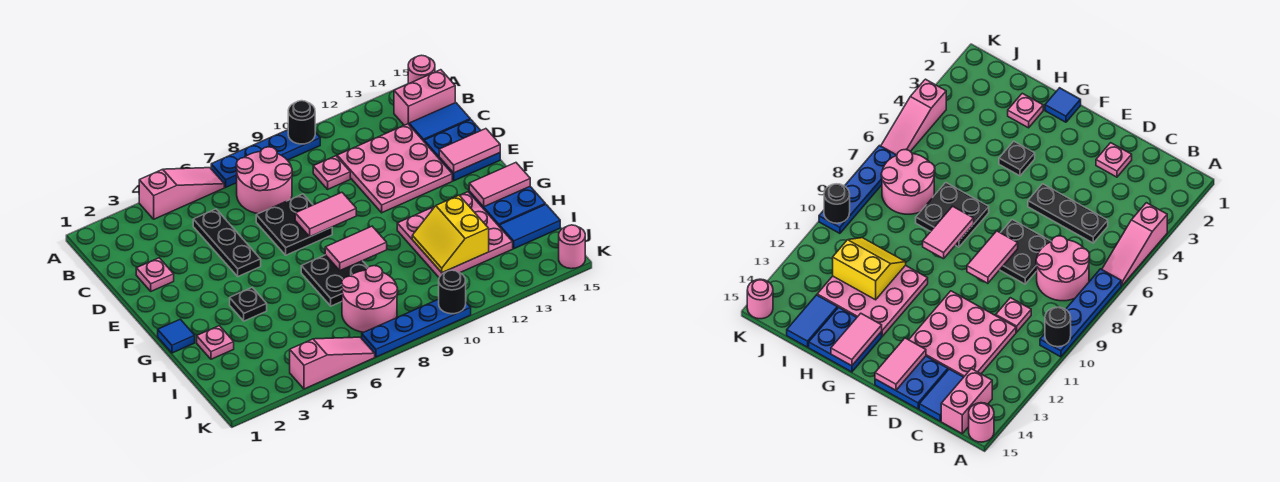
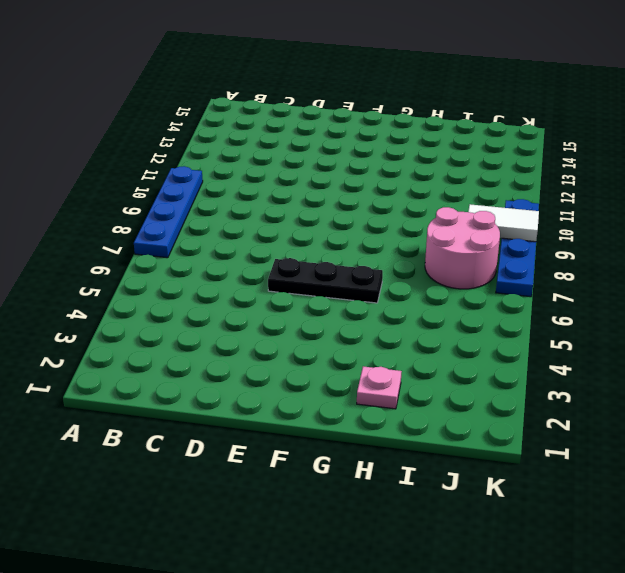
black plate E6:G6 level 1 -> black plate C5:E5 level 1
white tile J9:K9 level 2 -> none
none -> pink slope A4:A6 level 1 top 4
none -> pink round brick A15 level 1
none -> pink round brick B7:C8 level 1
none -> pink brick B14:B15 level 1

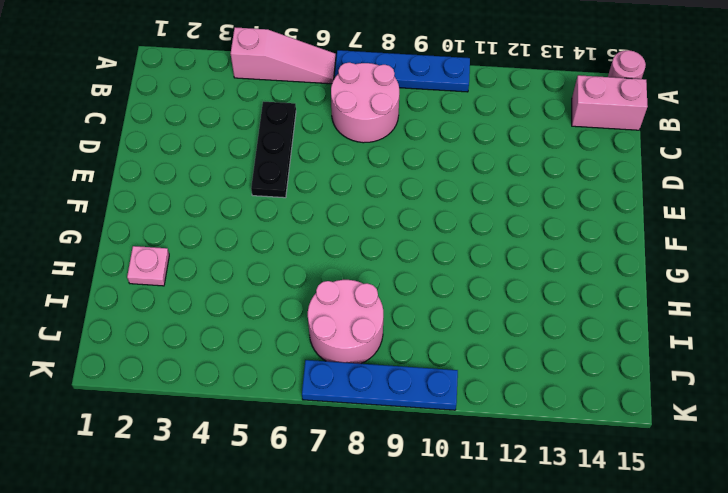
none -> pink plate C10 level 1
none -> pink plate C11:E13 level 1
none -> blue tile C14:C15 level 1
none -> pink plate D2 level 1

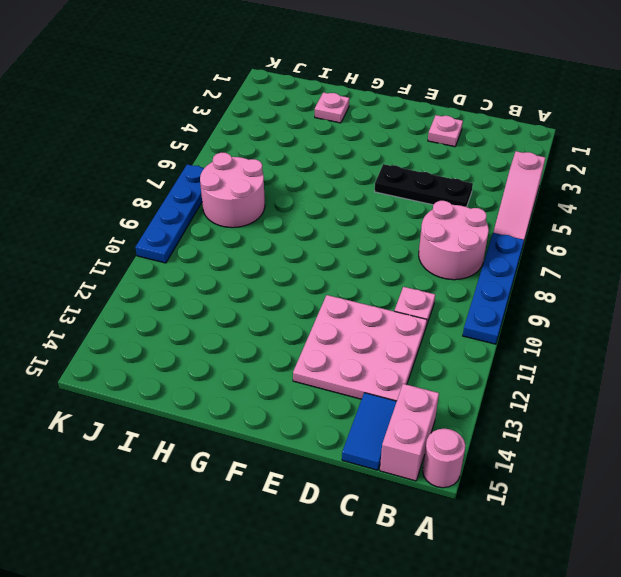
none -> black plate D7:E8 level 1
none -> blue plate D14:E15 level 1
none -> blue tile G1 level 1
none -> black plate G4 level 1

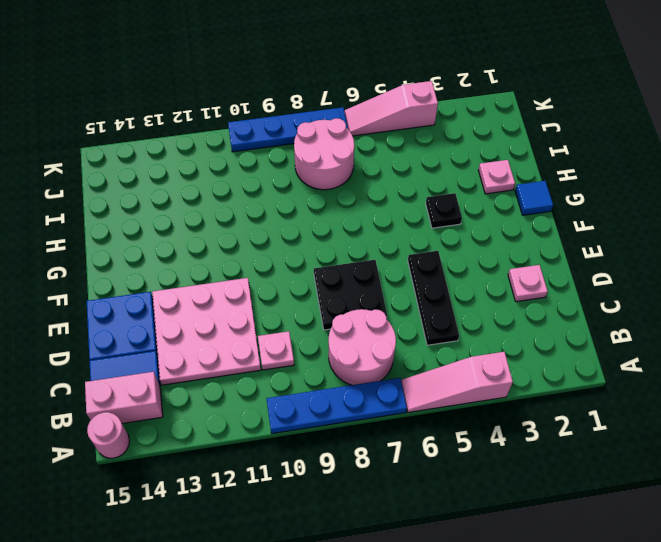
none -> black plate G7:H8 level 1
none -> pink plate G11:I13 level 1
none -> blue plate G14:H15 level 1
none -> blue tile I14:I15 level 1

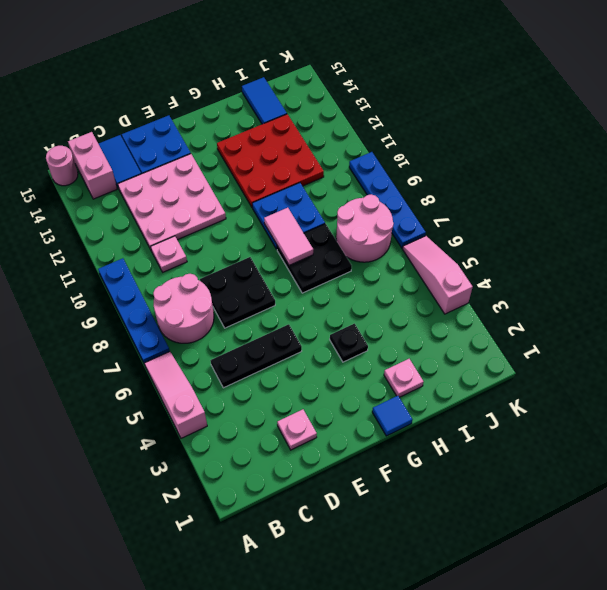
blue plate G9:H10 level 1 -> blue plate G14:H15 level 1
red plate G11:I13 level 1 -> pink plate G11:I13 level 1
none -> pink round brick K15 level 1
none -> black round brick A10 level 2
none -> pink tile E8:E9 level 2
none -> pink tile E14:E15 level 2

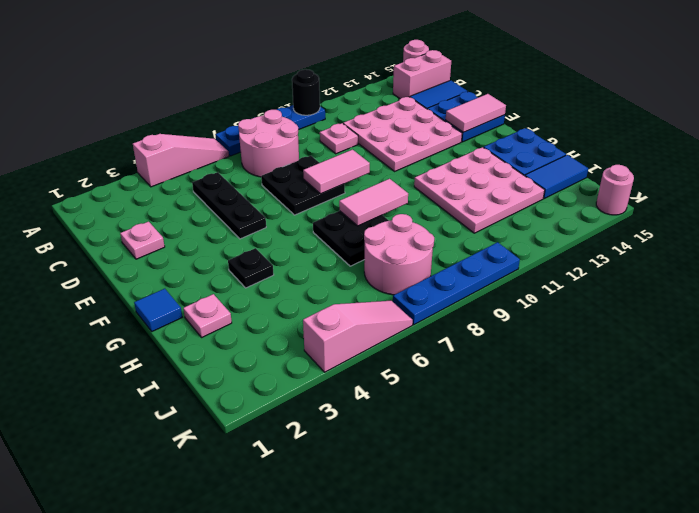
none -> pink tile G14:G15 level 2
none -> yellow slope H11:I12 level 2 top 12
none -> black round brick K10 level 2

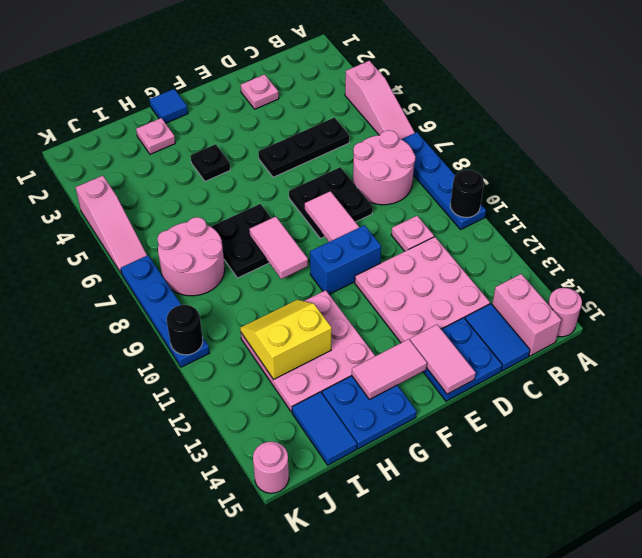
blue brick E10:F10 level 1 -> none
pink tile F14:G14 level 2 -> pink tile G14:G15 level 2

